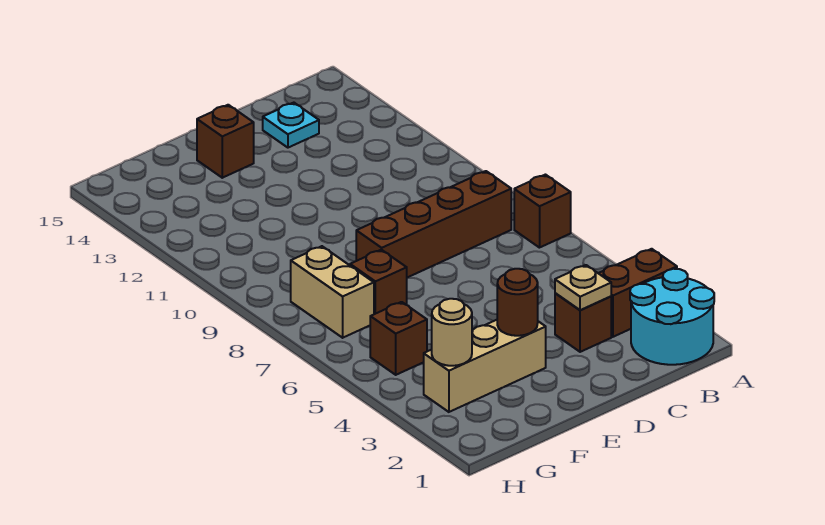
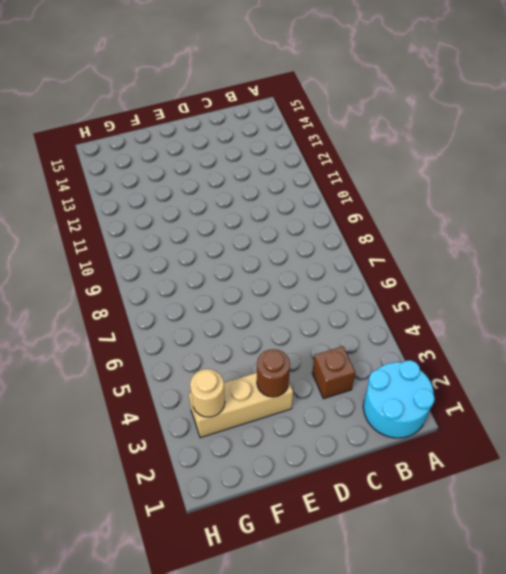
none -> brown brick A3:B3 level 1
none -> brown brick A7 level 1
none -> brown brick B8:E8 level 1

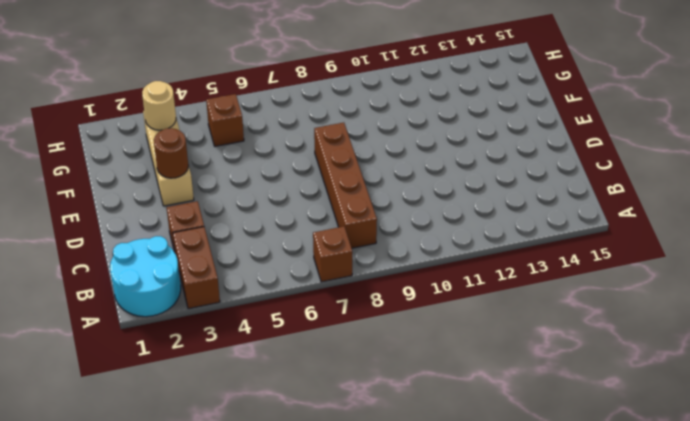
none -> cyan plate C14 level 1
none -> brown brick E14 level 1
none -> brown brick F7 level 1

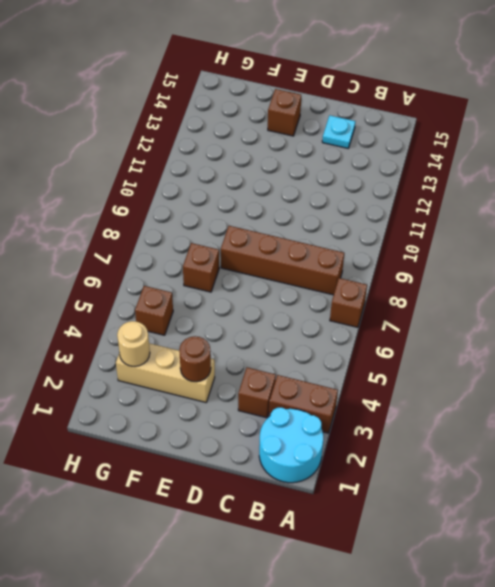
none -> tan brick G7:G8 level 1
none -> tan plate C3 level 2

